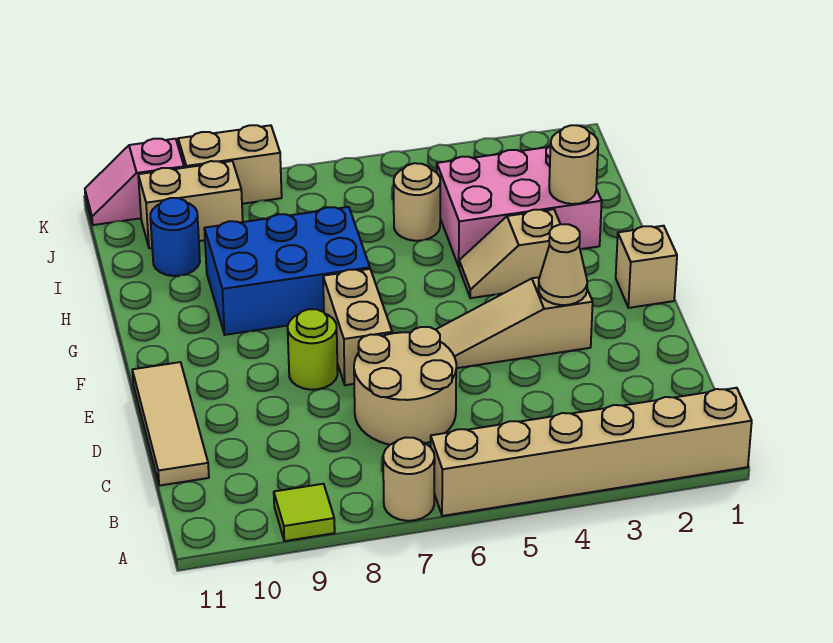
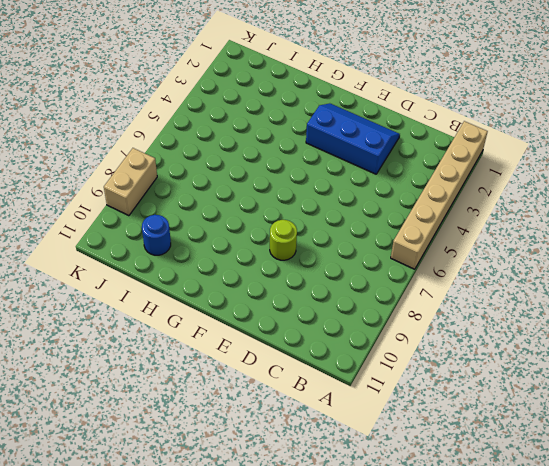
blue slope D2:F3 level 1 top 3 -> tan slope E3:E5 level 1 top 3
none -> tan round brick A7 level 1
none -> lime tile A9 level 1
none -> tan round brick C6:D7 level 1

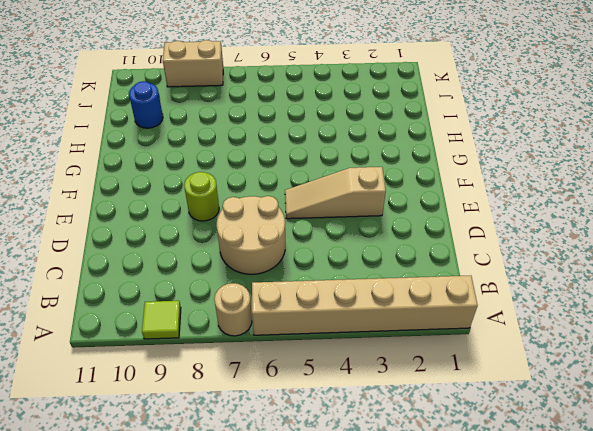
none -> tan tile C11:E11 level 1
none -> tan brick E7:F7 level 1
none -> tan brick F1 level 1

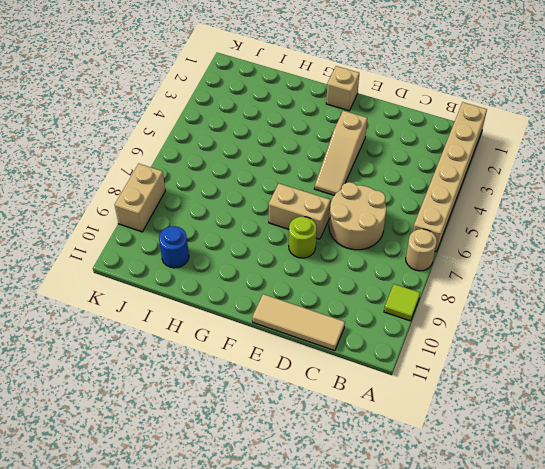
none -> tan slope G3:G4 level 1 top 3
none -> blue brick G7:H9 level 1
none -> pink brick H2:I4 level 1

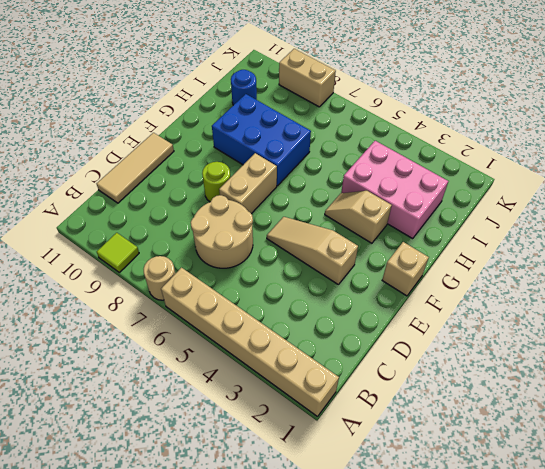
none -> tan round brick I5 level 1
none -> tan brick J9:J10 level 1
none -> pink slope K10:K11 level 1 top 10

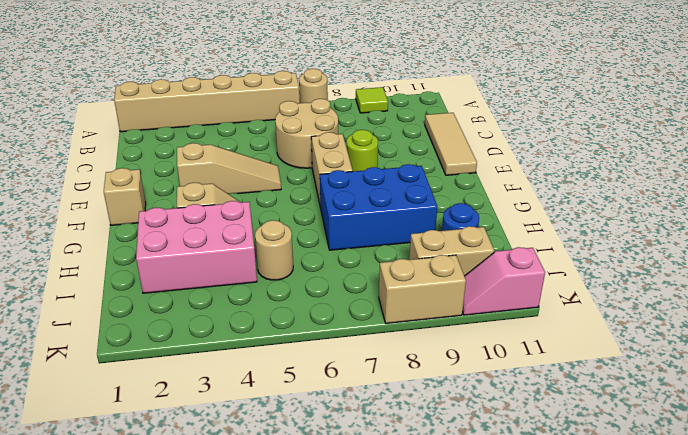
pink slope K10:K11 level 1 top 11 -> pink slope K10:K11 level 1 top 10
none -> tan cone E3 level 2
none -> tan round brick H2 level 2

